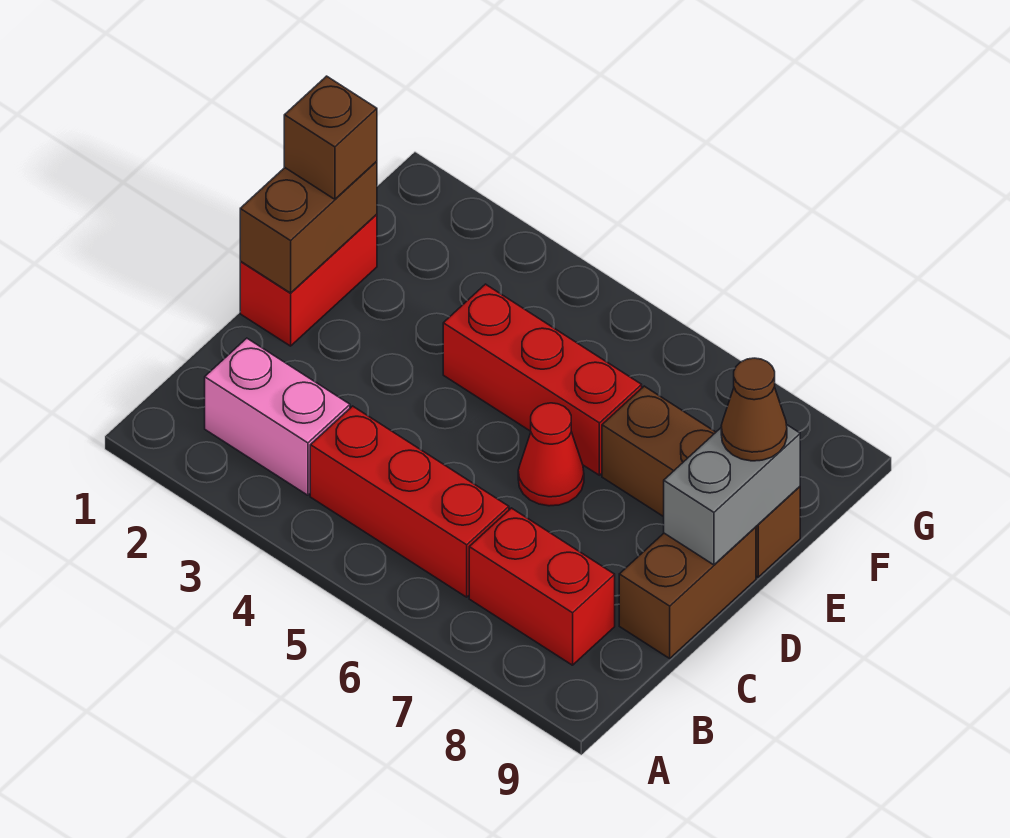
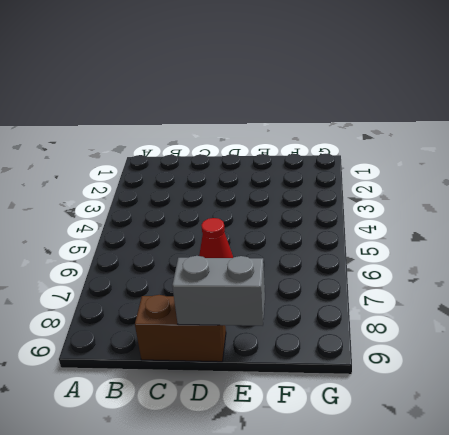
none -> pink brick B2:B3 level 1
none -> red brick B4:B6 level 1
none -> red brick B7:B8 level 1

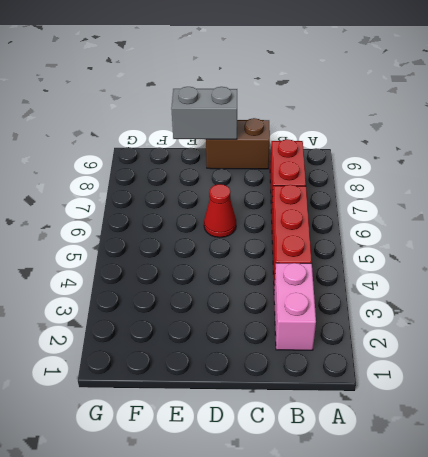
none -> red brick D1:E1 level 1
none -> red brick E4:E6 level 1
none -> brown brick E7:E9 level 1

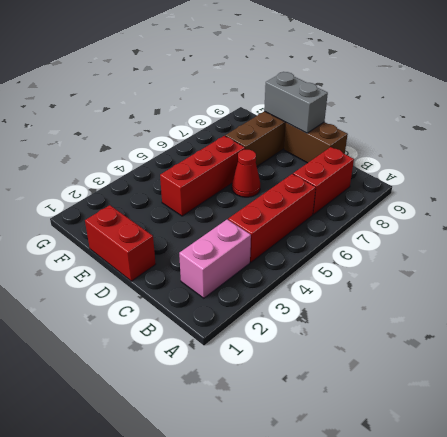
none -> brown brick D1:E1 level 2
none -> brown brick E1 level 3
none -> brown cone E9 level 3

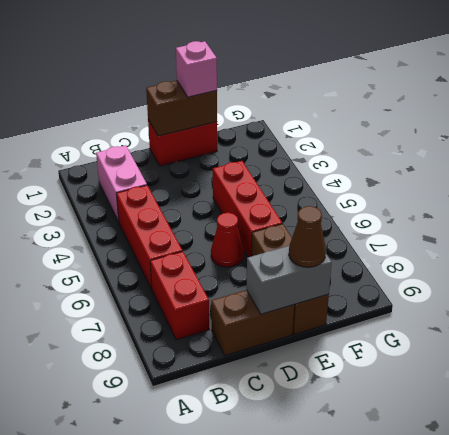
pink brick E1 level 3 -> brown brick E1 level 3

